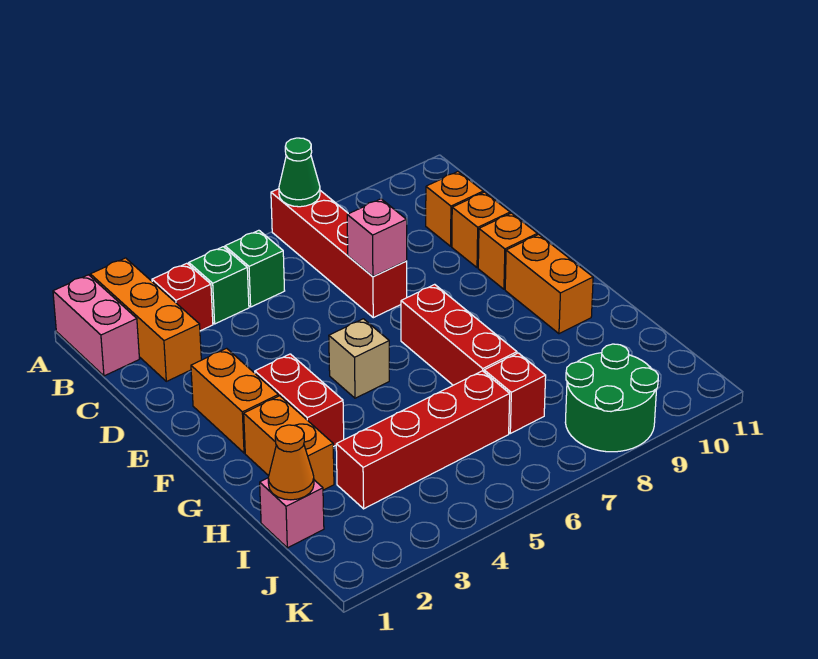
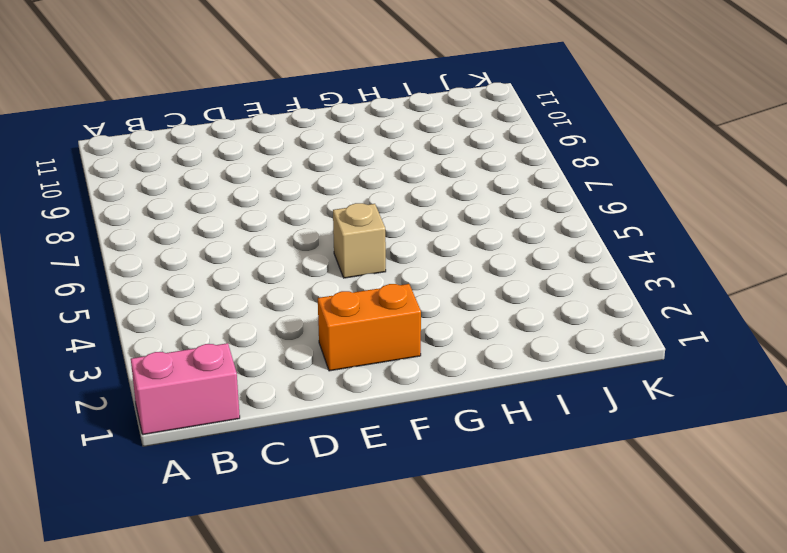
none -> orange brick A2:C2 level 1
none -> red brick A7:D7 level 1
none -> red brick B3 level 1

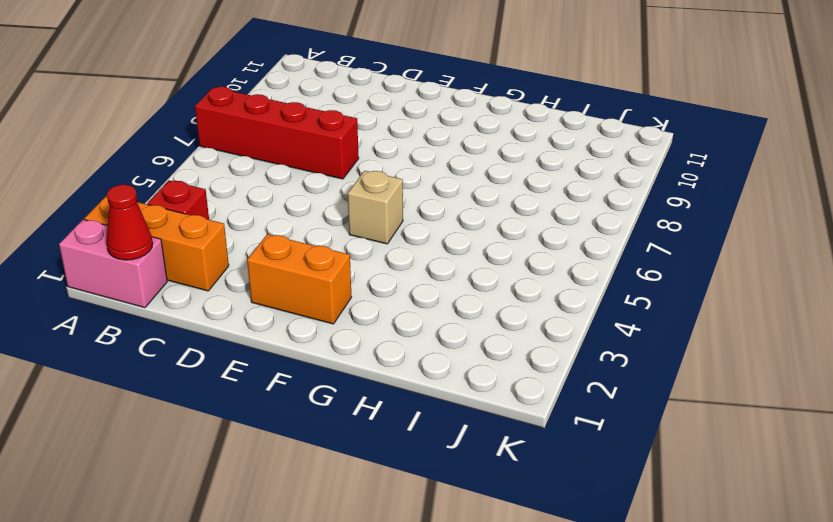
red cone B1 level 2 -> none
none -> green brick B4 level 1
none -> green brick B5 level 1
none -> orange brick C10 level 1

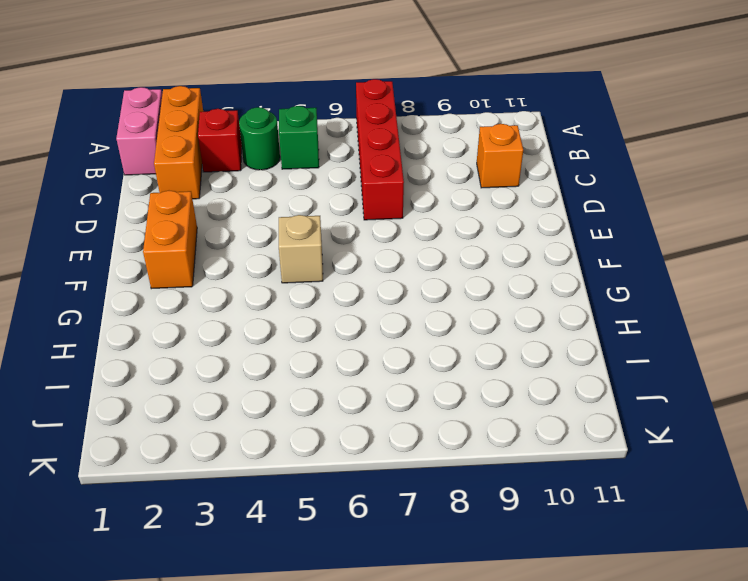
green round brick B4 level 1 -> green brick B4 level 1
none -> orange brick D10 level 1
none -> orange brick E10 level 1
none -> red brick F3:G3 level 1

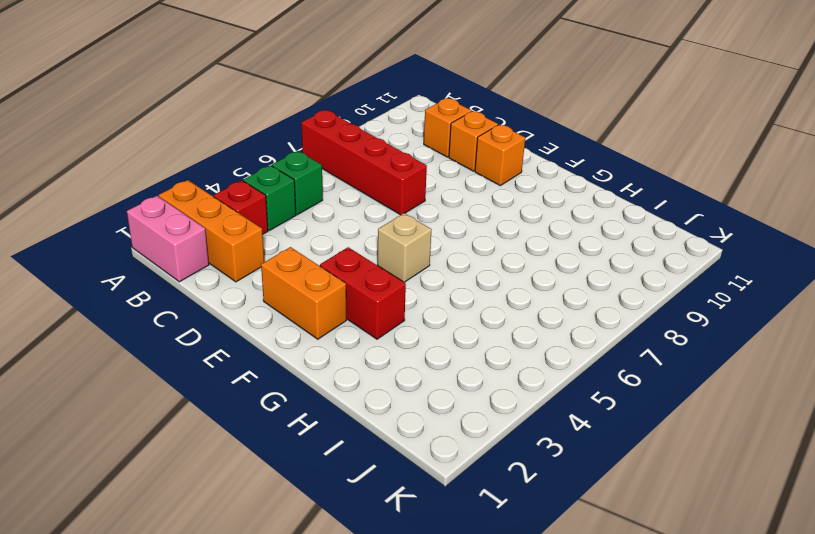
none -> red brick F7:H7 level 1
none -> orange brick F10:G10 level 1
none -> orange brick G2:H2 level 1

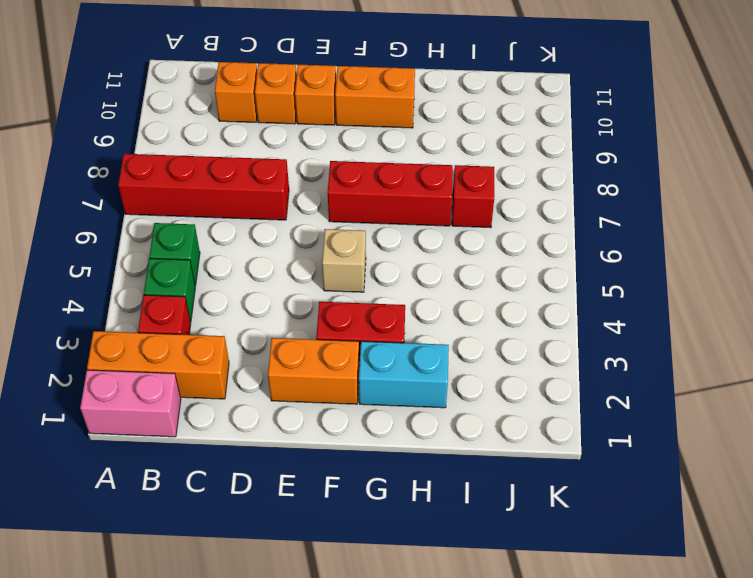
cyan brick G2:H2 level 1 -> orange brick G2:H2 level 1
none -> pink brick I1 level 1
none -> red brick I3:I6 level 1
none -> green round brick J8:K9 level 1

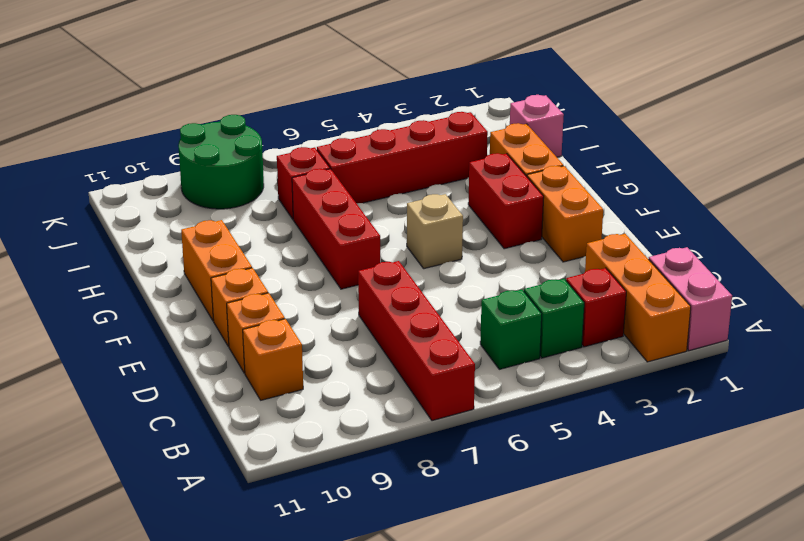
none -> green cone A7 level 2
none -> pink brick D7 level 2
none -> orange cone I1 level 2

